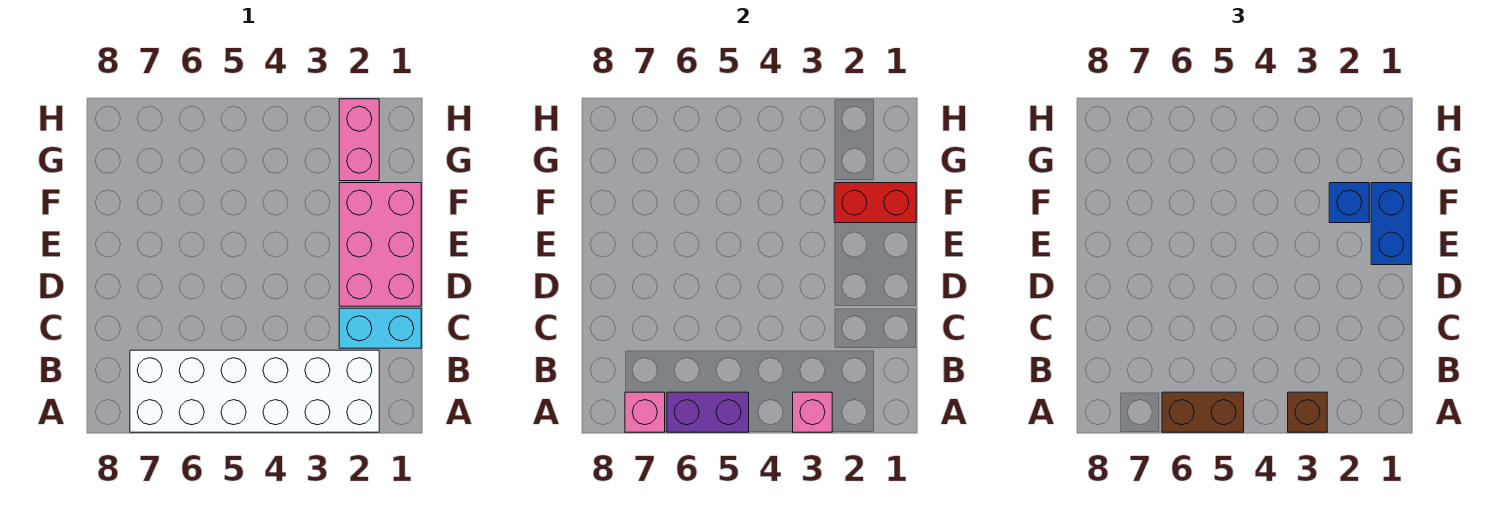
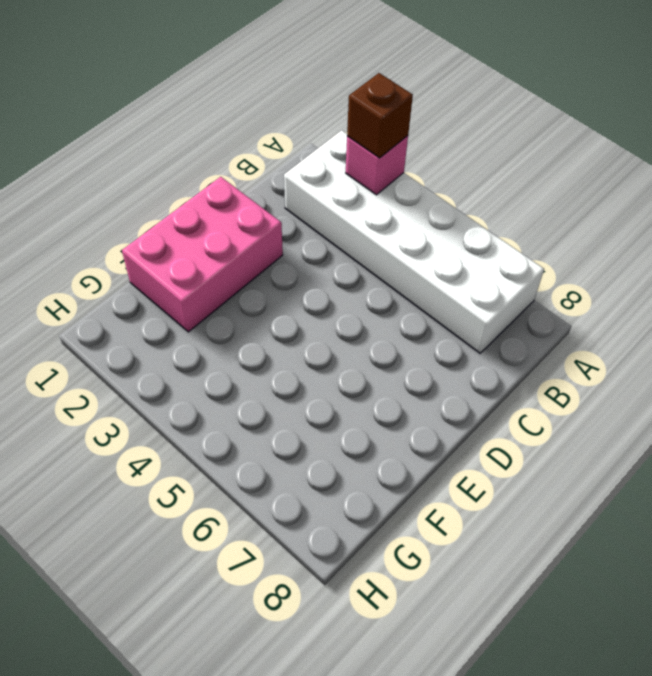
none -> cyan brick C1:C2 level 1
none -> pink brick G2:H2 level 1
none -> purple brick A5:A6 level 2

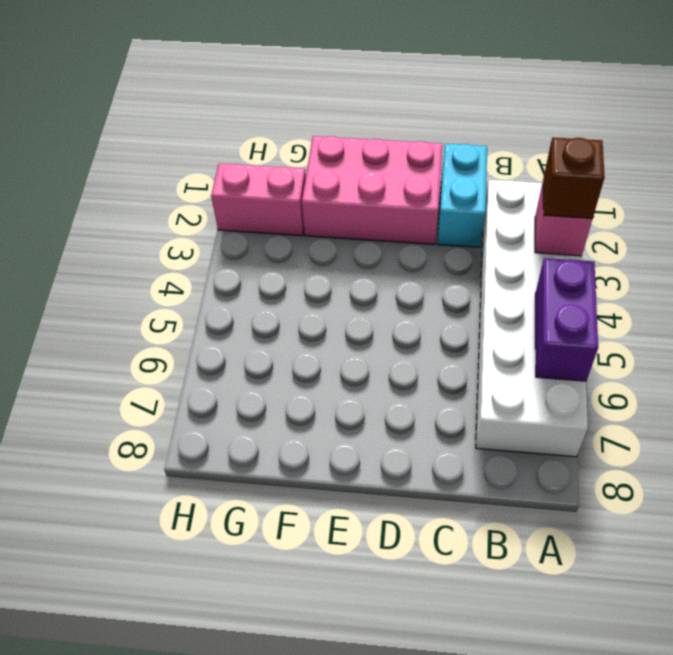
none -> pink brick A7 level 2
none -> red brick F1:F2 level 2
none -> brown brick A5:A6 level 3

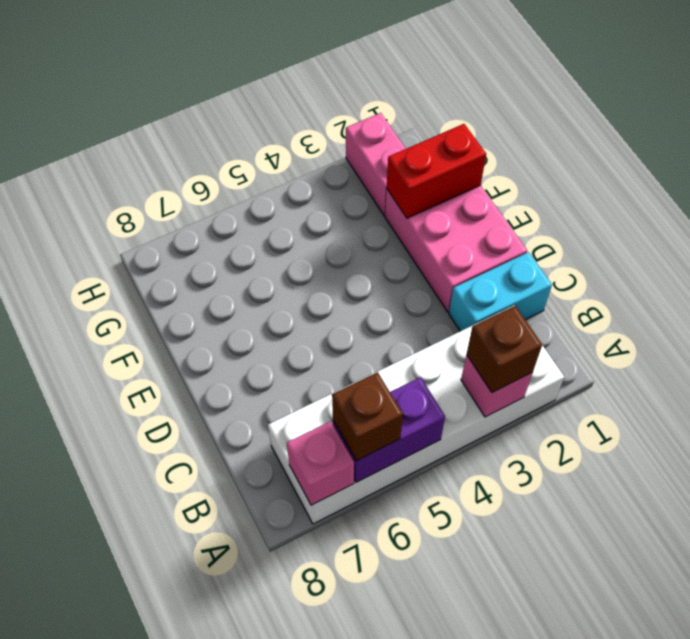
brown brick A6 level 3 -> brown brick A5:A6 level 3
none -> blue brick E1:F1 level 3
none -> blue brick F2 level 3

